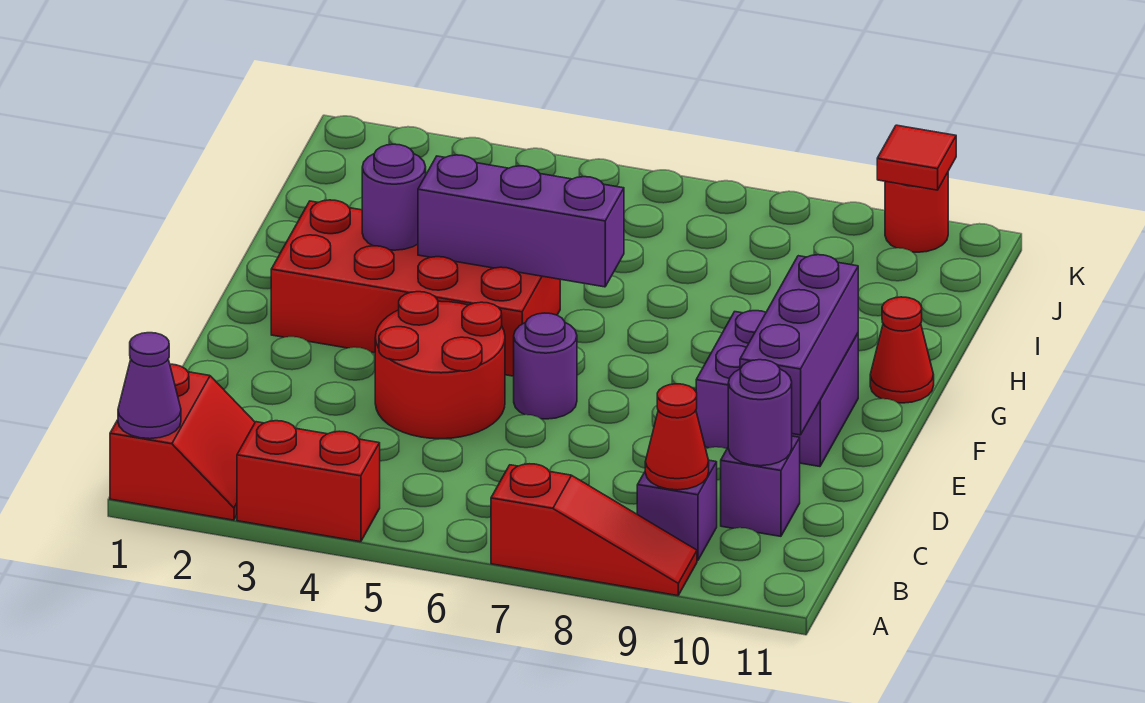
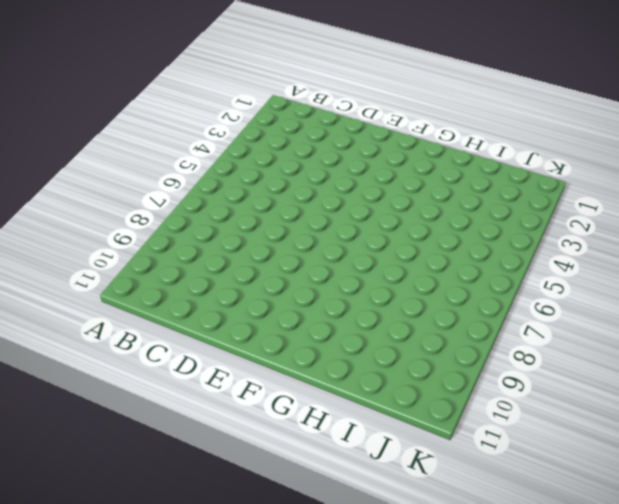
none -> red slope A1:B2 level 1 top 1
none -> red brick A3:A4 level 1
none -> red slope A7:A9 level 1 top 7

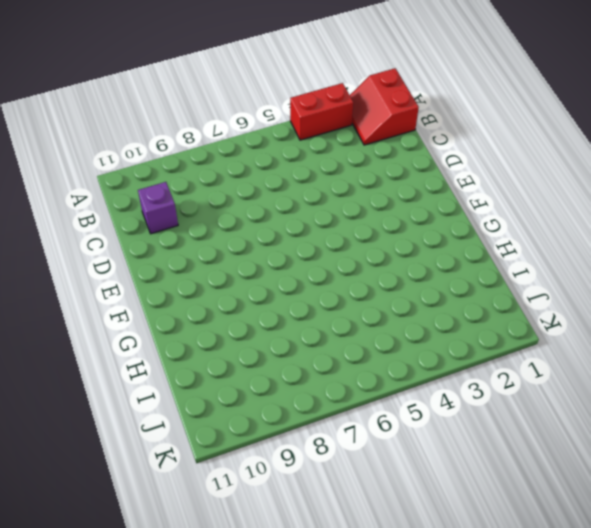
none -> red slope A7:A9 level 1 top 7
none -> purple brick B9 level 1
none -> red round brick D4:E5 level 1

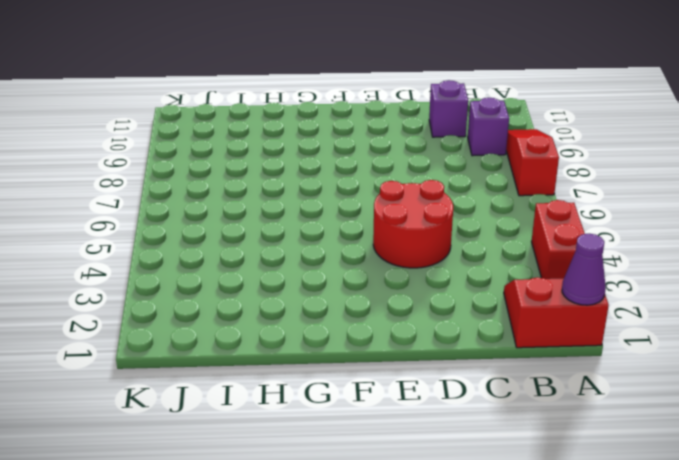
none -> purple round brick E6 level 1
none -> purple brick E9:F10 level 1
none -> red brick F2:G5 level 1

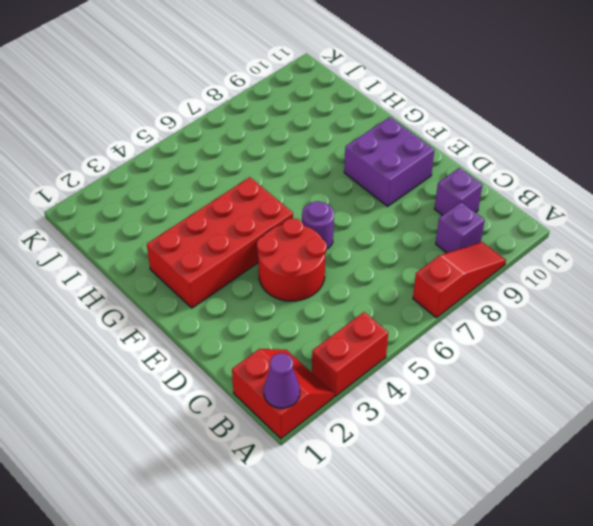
none -> red cone G11 level 1
none -> red round brick K10 level 1
none -> red cone B9 level 2

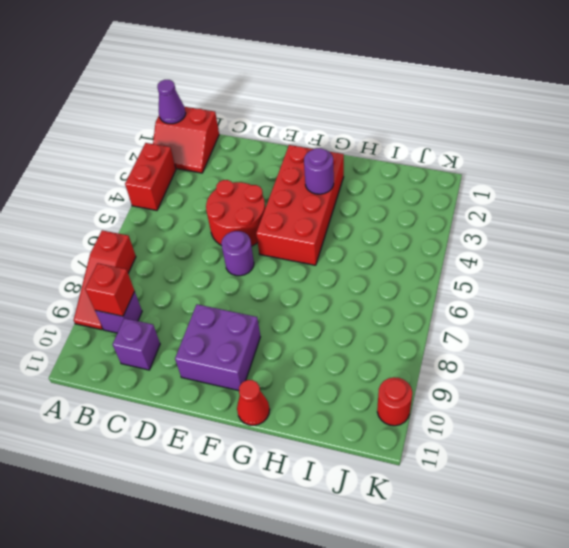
red brick B9 level 2 -> red cone B9 level 2
none -> purple round brick C10 level 2
none -> purple brick D10:F10 level 2
none -> purple brick G4:G6 level 2

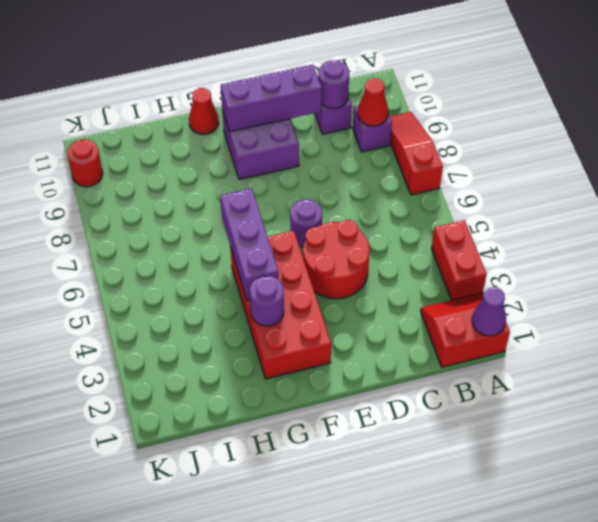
none -> red tile K10 level 2

